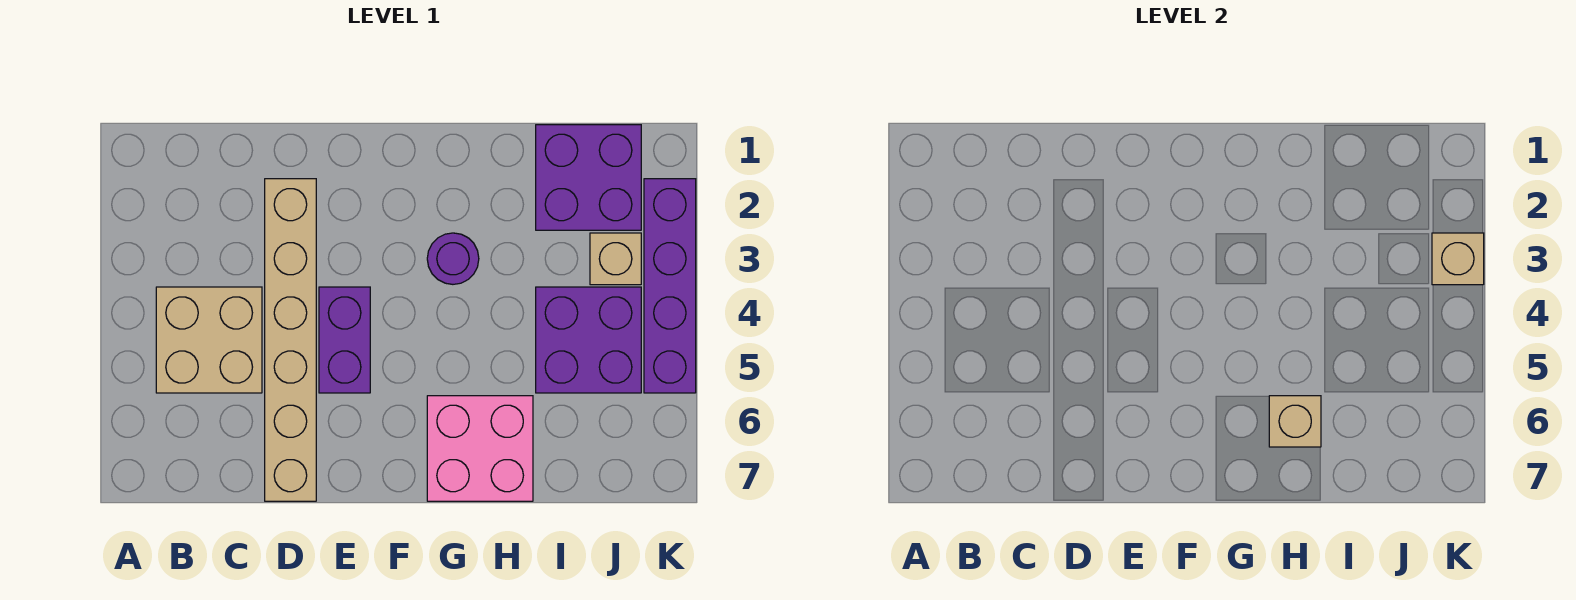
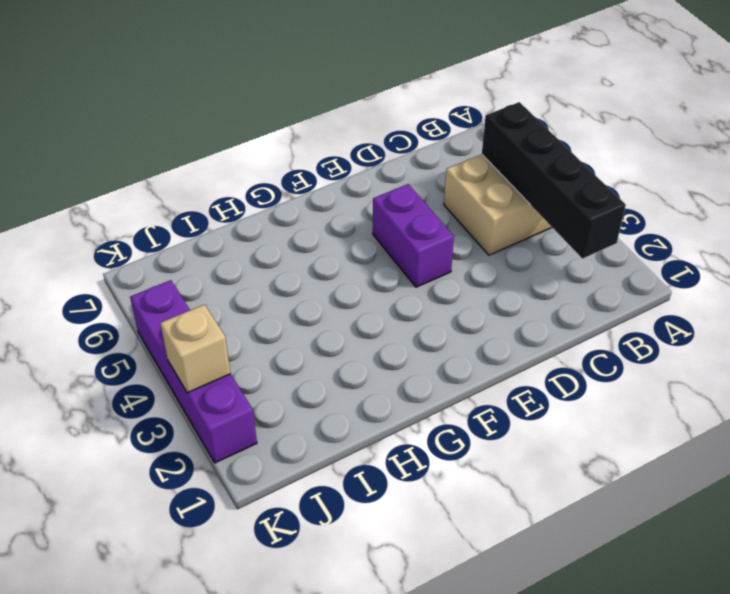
black brick B2:B5 level 2 -> none
none -> tan brick D2:D7 level 1
none -> purple round brick G3 level 1

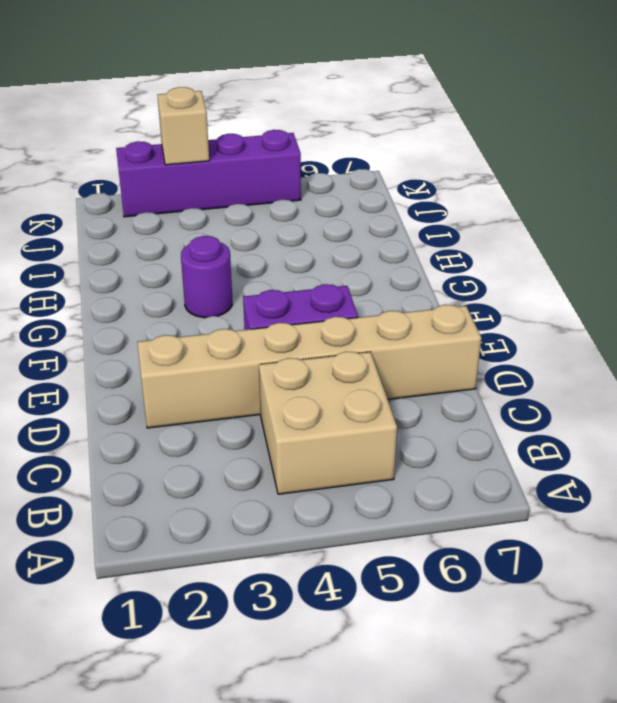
none -> pink brick G6:H7 level 1
none -> purple brick I1:J2 level 1

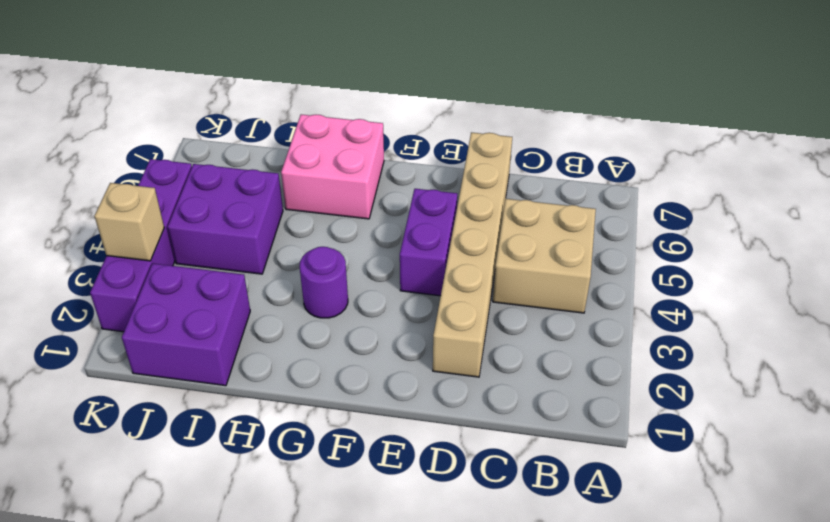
none -> tan brick J3 level 1
none -> tan brick H6 level 2

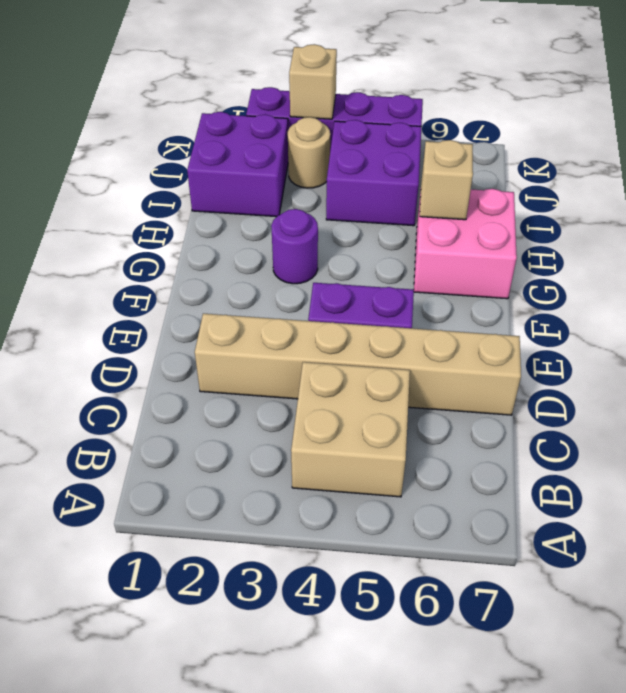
tan round brick J3 level 1 -> tan brick J3 level 1

